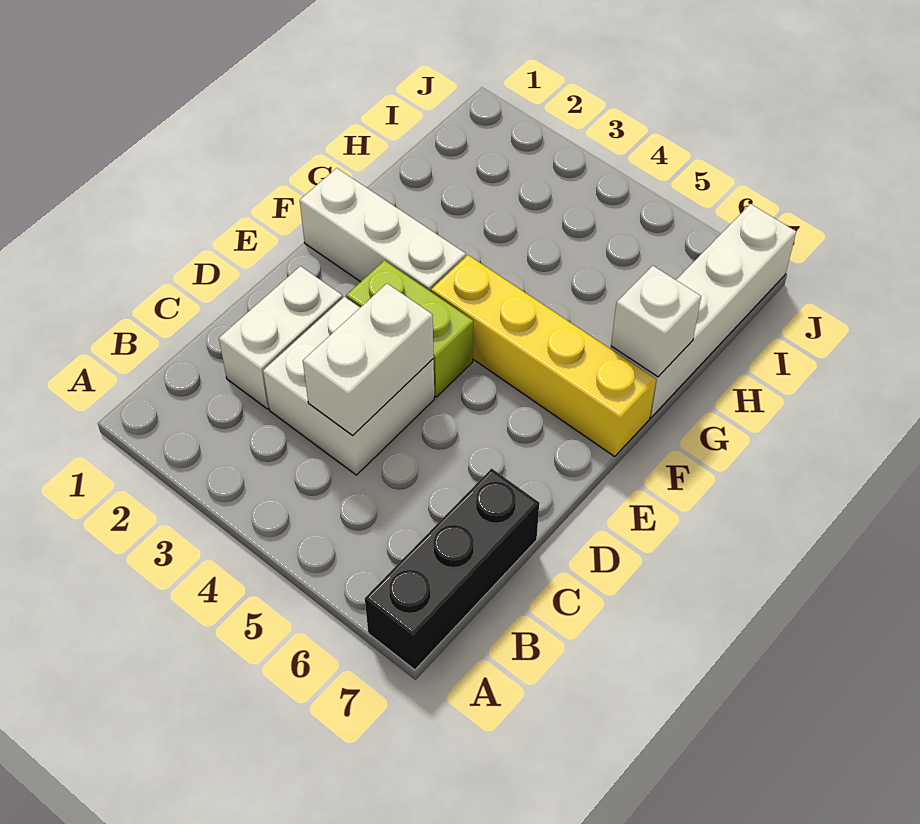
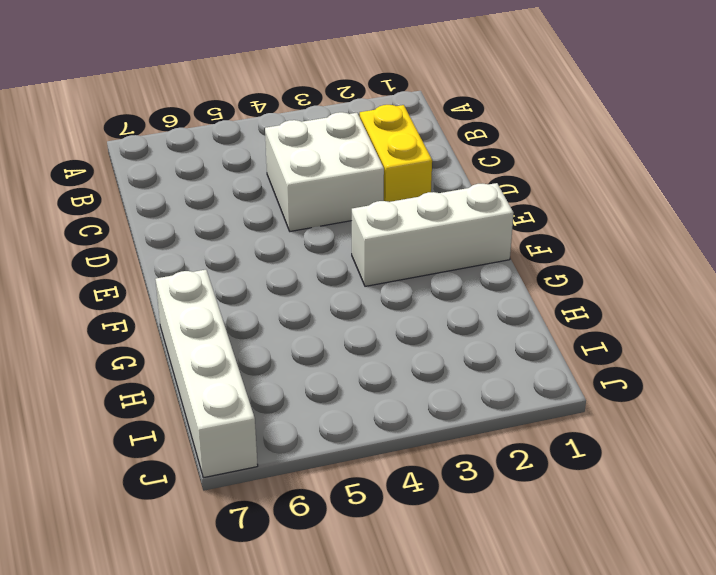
yellow brick C2:D2 level 1 -> white brick C2:D2 level 1
none -> black brick A7:C7 level 1
none -> lime brick E3:E4 level 1

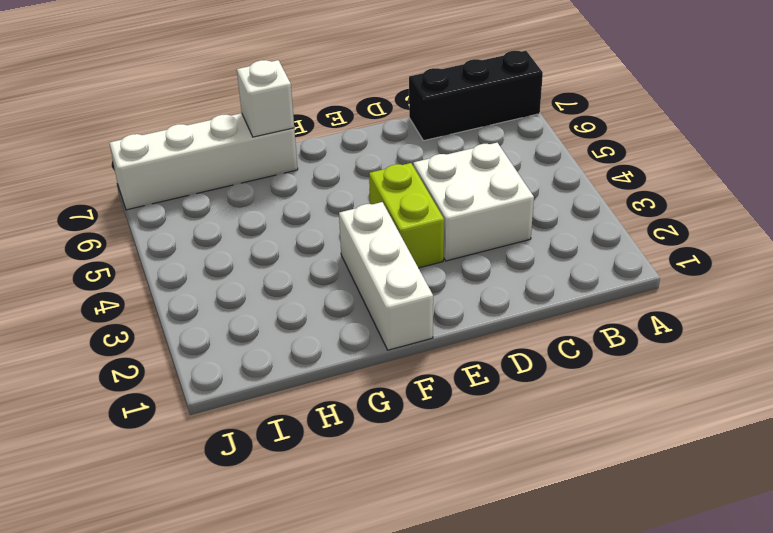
none -> white brick C2:D2 level 1
none -> yellow brick F4:F7 level 1

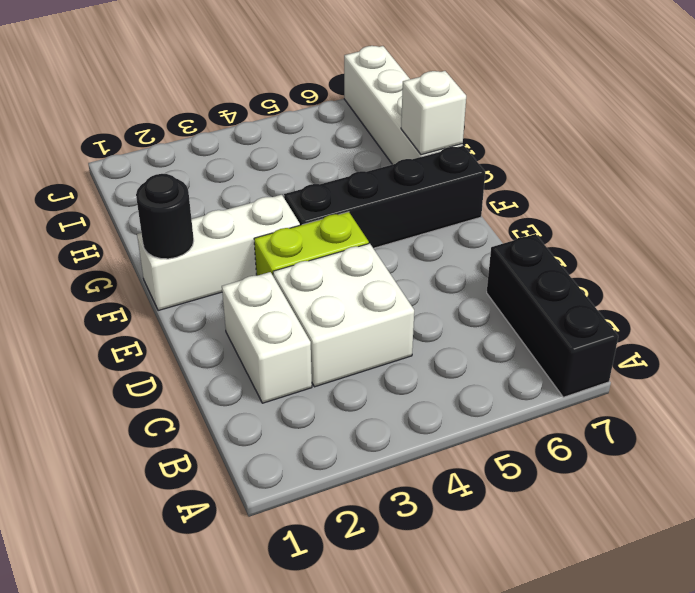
black round brick F1 level 2 -> none
black brick F4:F7 level 1 -> yellow brick F4:F7 level 1
none -> white brick C4:D4 level 2

